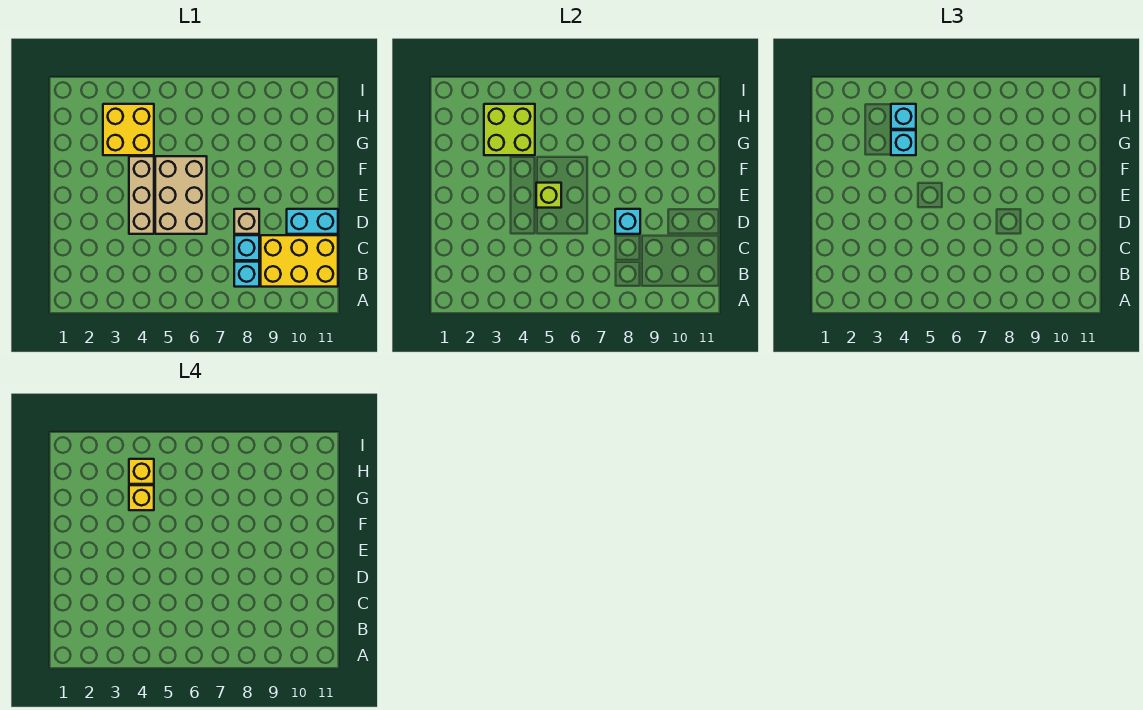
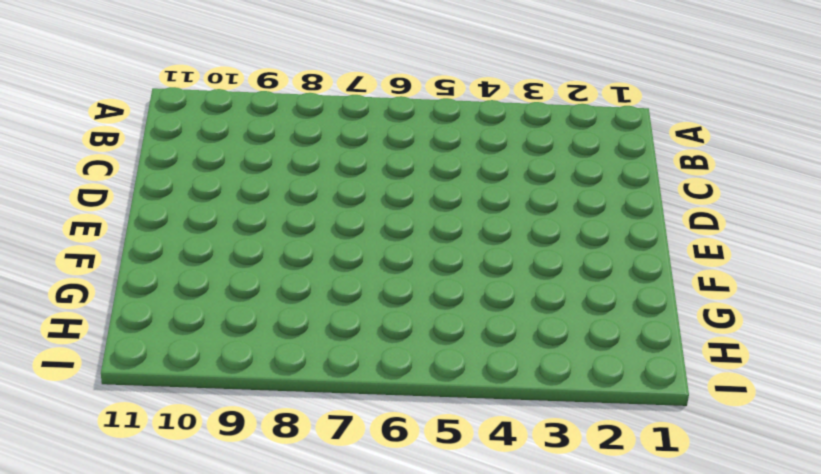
none -> cyan brick B8 level 1
none -> yellow brick B9:C11 level 1
none -> cyan brick C8 level 1

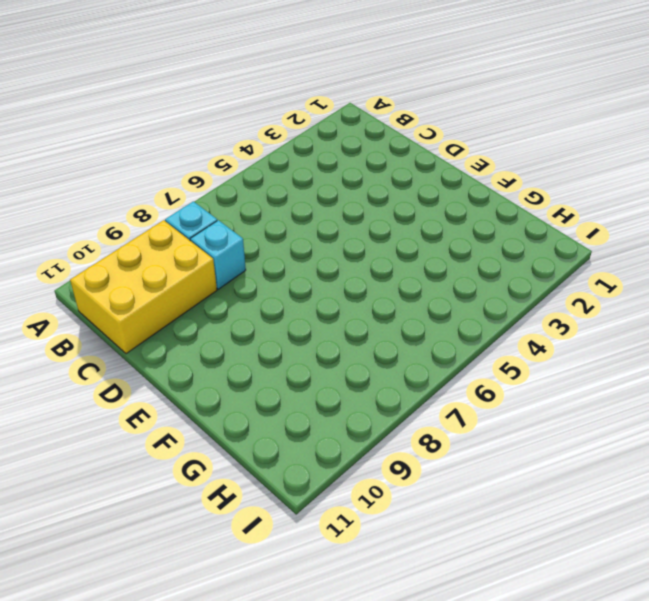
none -> tan brick D4:F4 level 1
none -> tan brick D5:F6 level 1
none -> tan brick D8 level 1

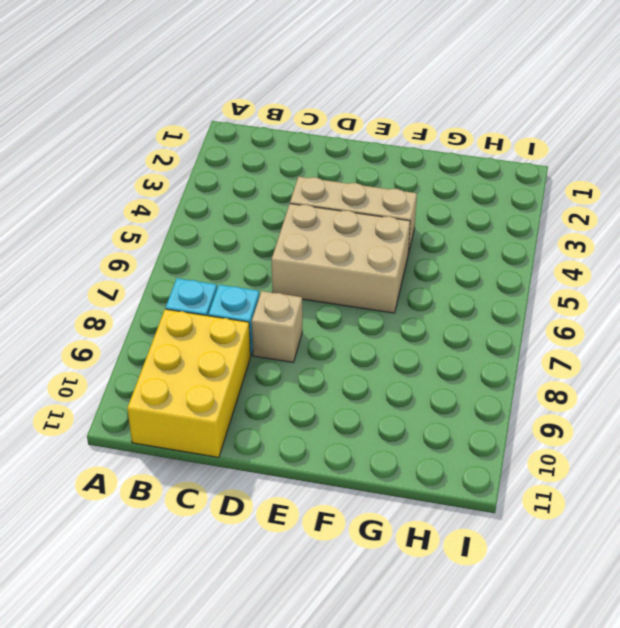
none -> cyan brick D10:D11 level 1
none -> yellow brick G3:H4 level 1
none -> cyan brick D8 level 2

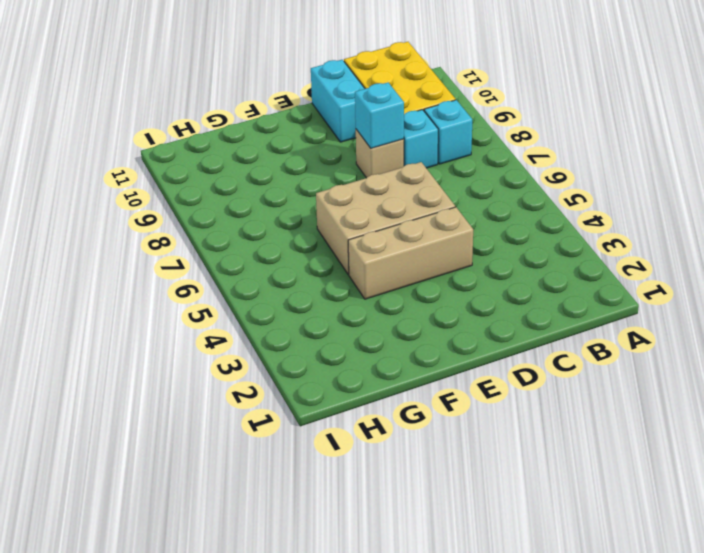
none -> yellow brick G3:H4 level 1
none -> lime brick E5 level 2
none -> lime brick G3:H4 level 2

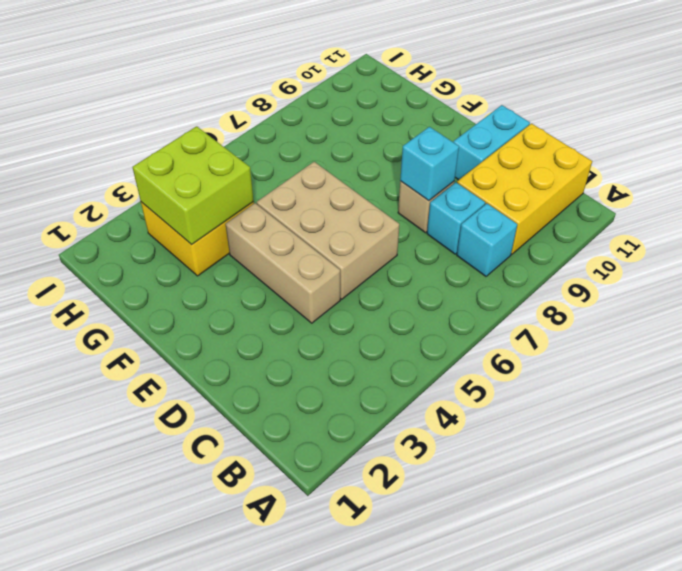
none -> lime brick E5 level 2
none -> cyan brick G4 level 3
none -> cyan brick H4 level 3

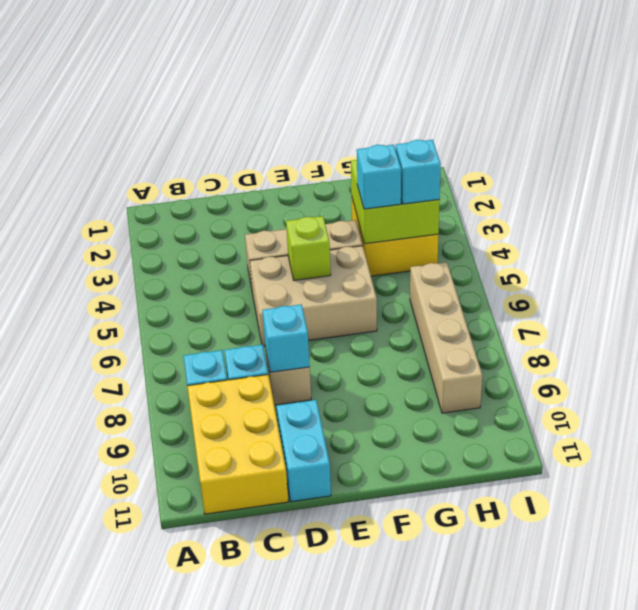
tan brick H6:H9 level 1 -> none
none -> yellow brick G4 level 4
none -> yellow brick H4 level 4

